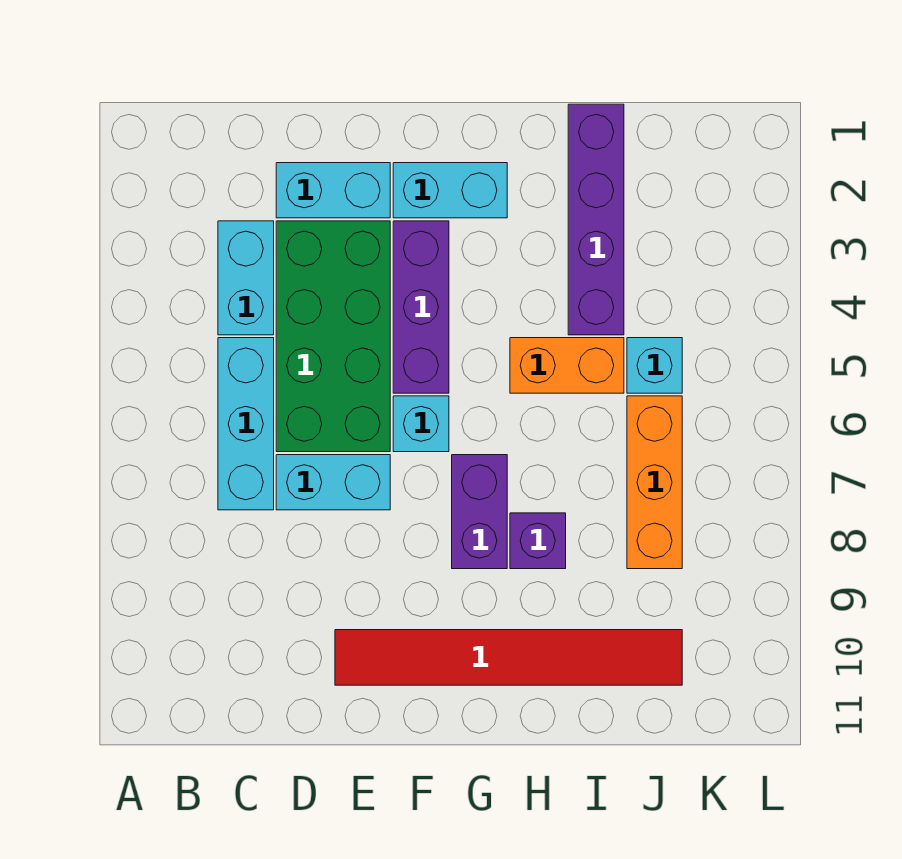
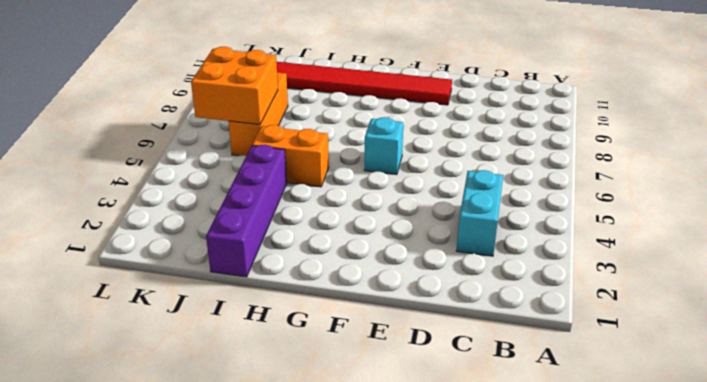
orange brick J6:K7 level 2 -> none
none -> cyan brick C5:C7 level 1
none -> cyan brick D2:E2 level 1
none -> green brick D3:E6 level 1

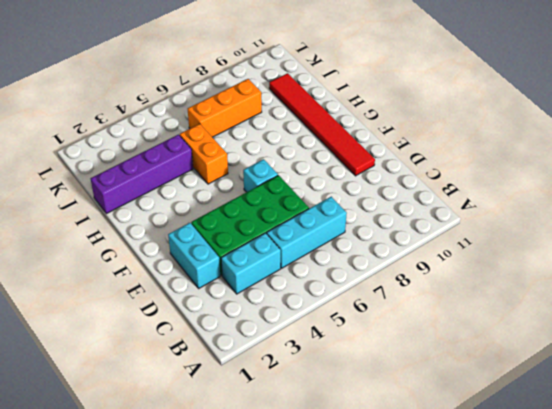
none -> cyan brick D7:E7 level 1
none -> cyan brick F2:G2 level 1
none -> purple brick F3:F5 level 1

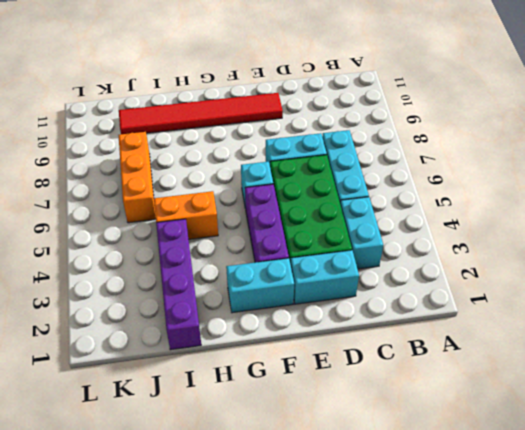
none -> purple brick G7:G8 level 1
none -> purple brick H8 level 1
none -> cyan brick J5 level 1

